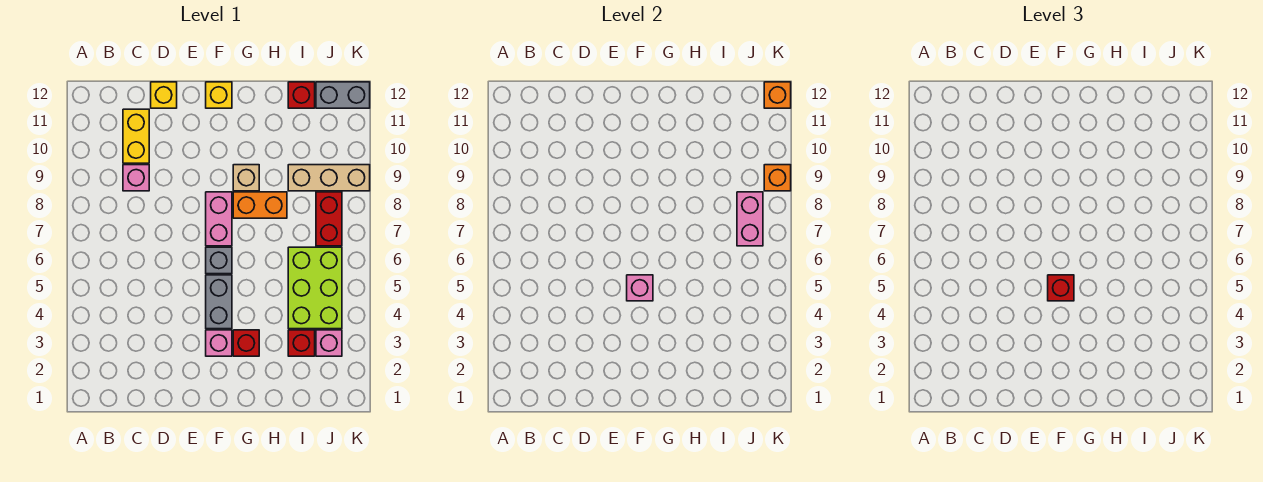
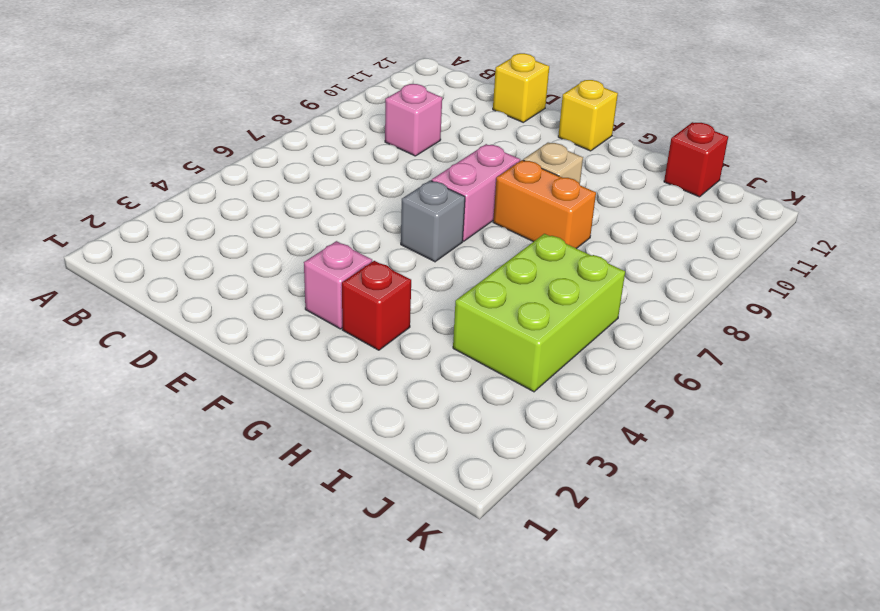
none -> yellow brick C10:C11 level 1
none -> grey brick F4:F5 level 1
none -> red brick I3 level 1

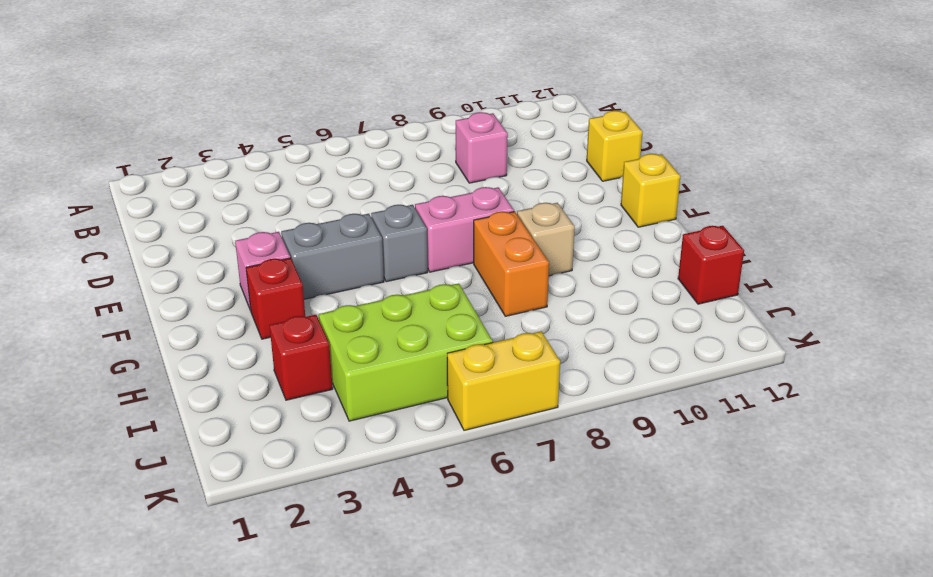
yellow brick K6:K7 level 1 -> yellow brick C10:C11 level 1
none -> tan brick I9:K9 level 1
none -> pink brick J3 level 1
none -> red brick J7:J8 level 1

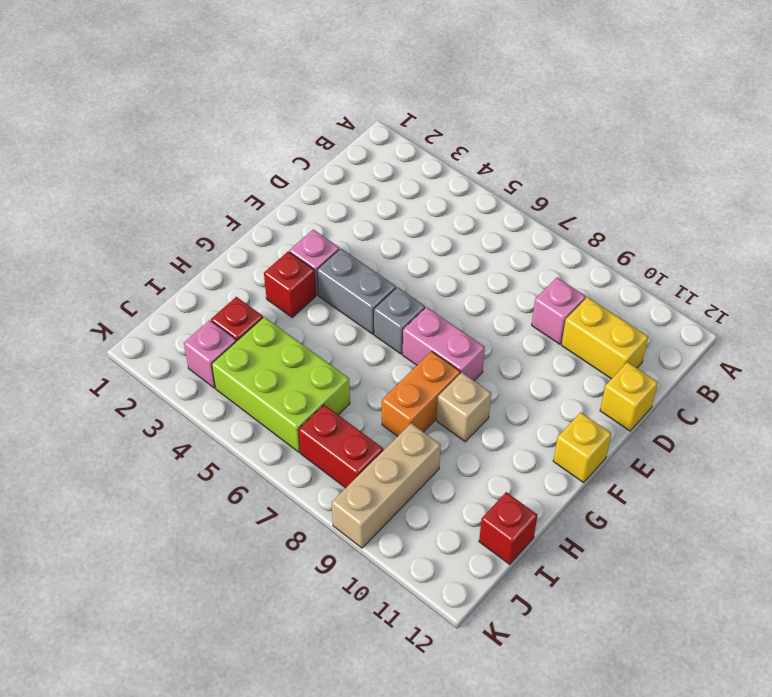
none -> grey brick J12:K12 level 1
none -> pink brick F5 level 2
none -> pink brick J7:J8 level 2

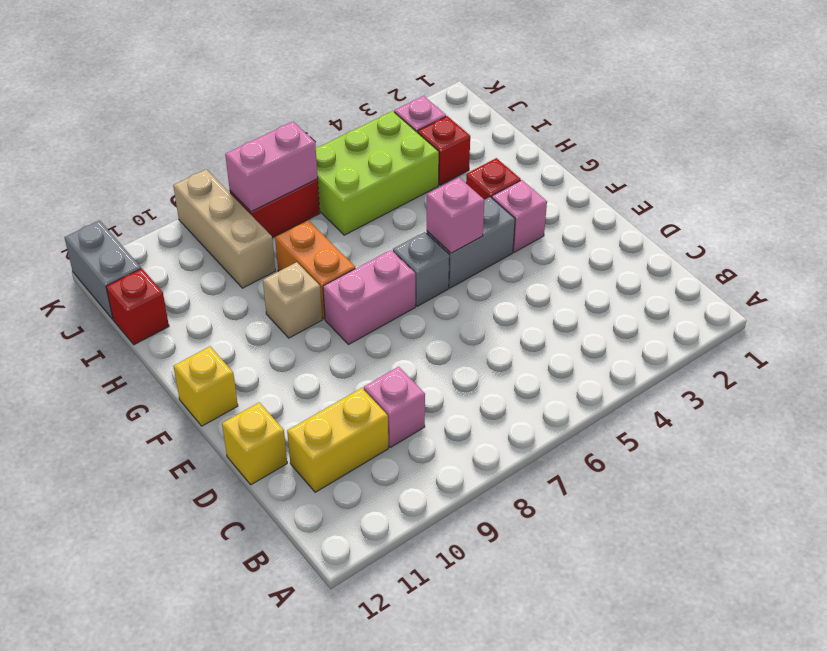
none -> orange brick K9 level 2
none -> orange brick K12 level 2
none -> red brick F5 level 3

